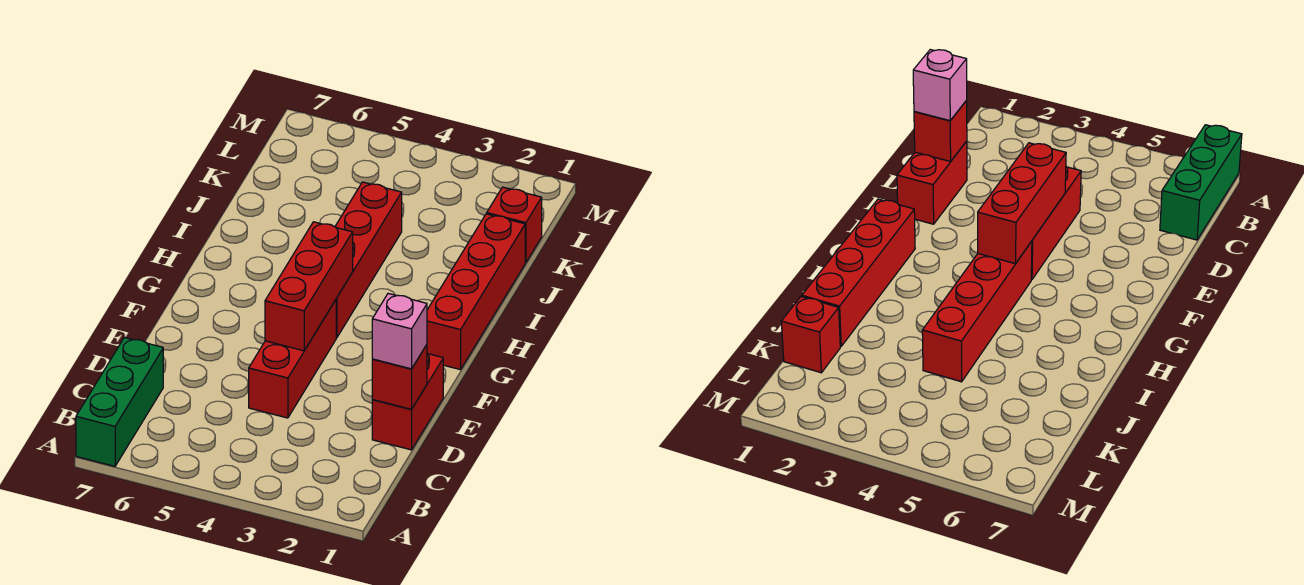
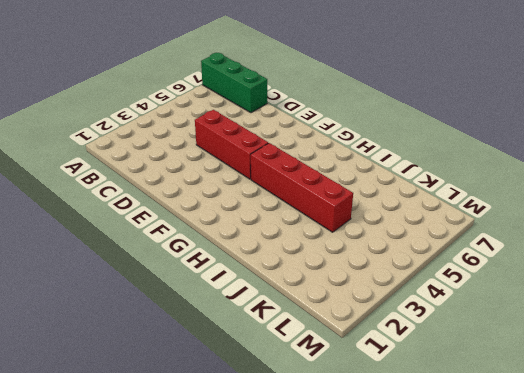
none -> red brick D1:E1 level 1
none -> red brick G1:J1 level 1

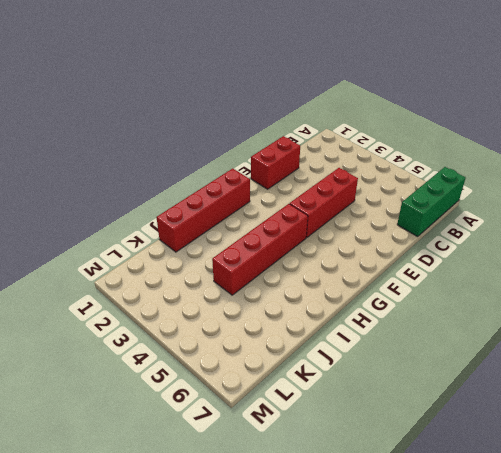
none -> red brick K1 level 1
none -> red brick D1 level 2

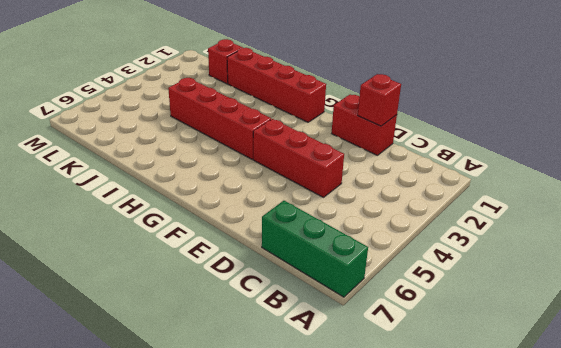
none -> red brick E4:G4 level 2
none -> pink brick D1 level 3

